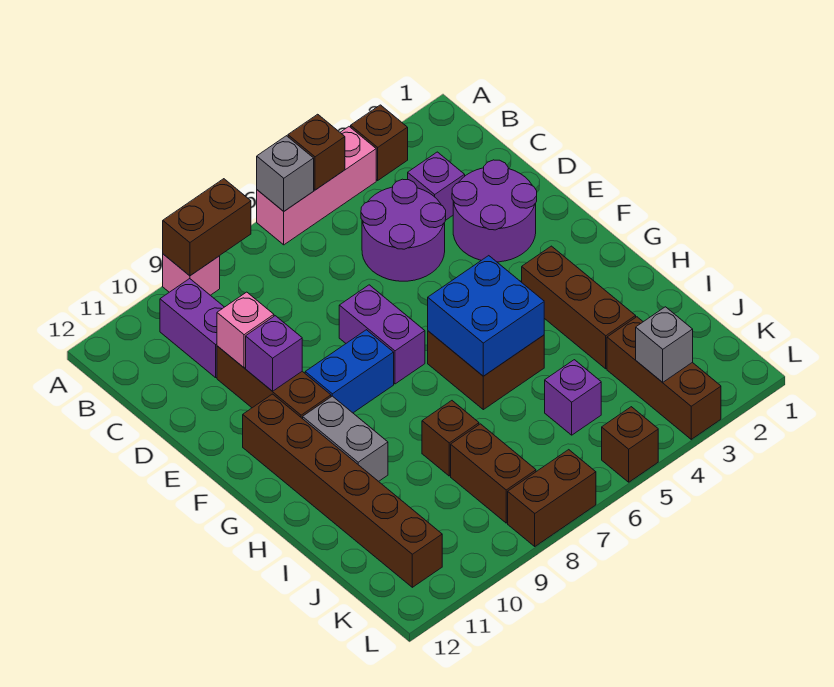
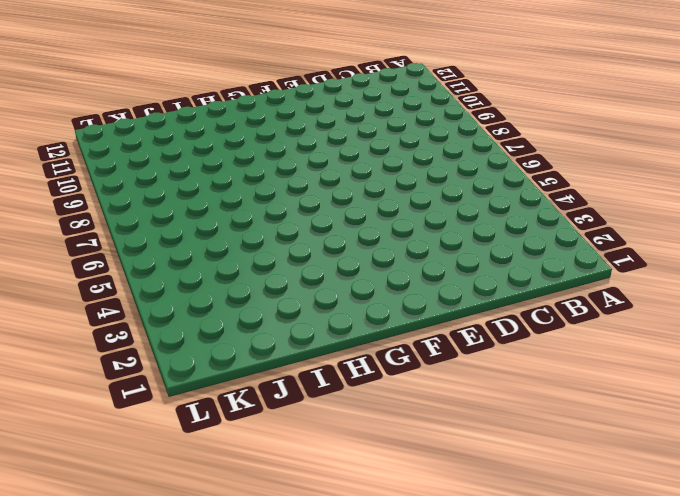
none -> brown brick A3 level 1
none -> pink brick A4:A6 level 1
none -> pink brick A9 level 1

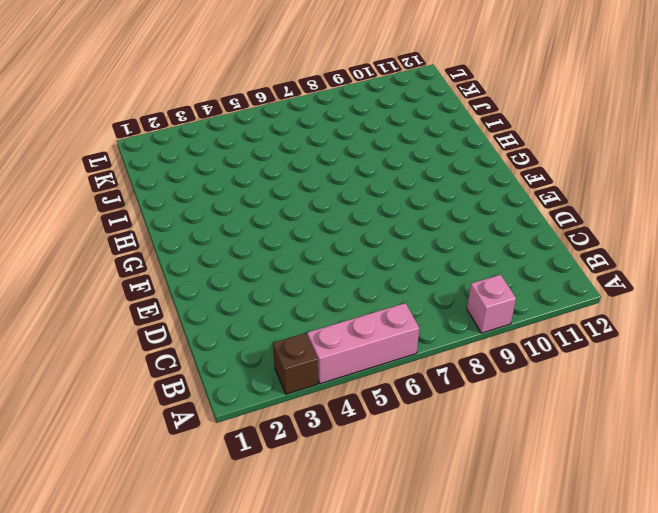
none -> purple brick B10:C10 level 1
none -> purple brick C3 level 1
none -> purple round brick C4:D5 level 1

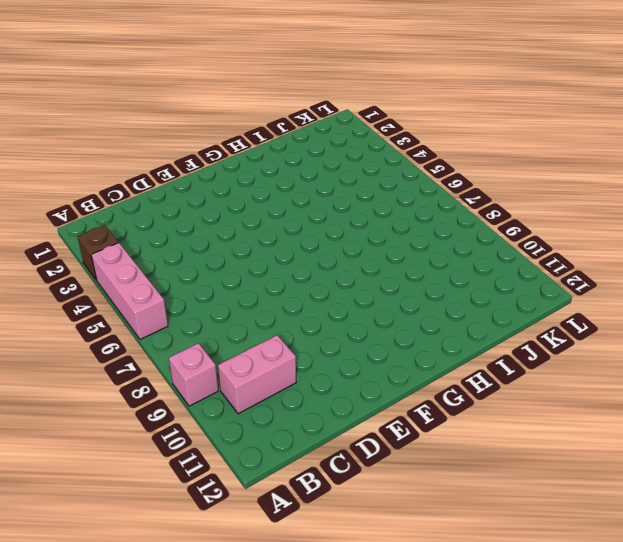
pink brick B10:C10 level 1 -> purple brick B10:C10 level 1
none -> purple brick C3 level 1
none -> purple round brick C4:D5 level 1
none -> purple round brick D2:E3 level 1

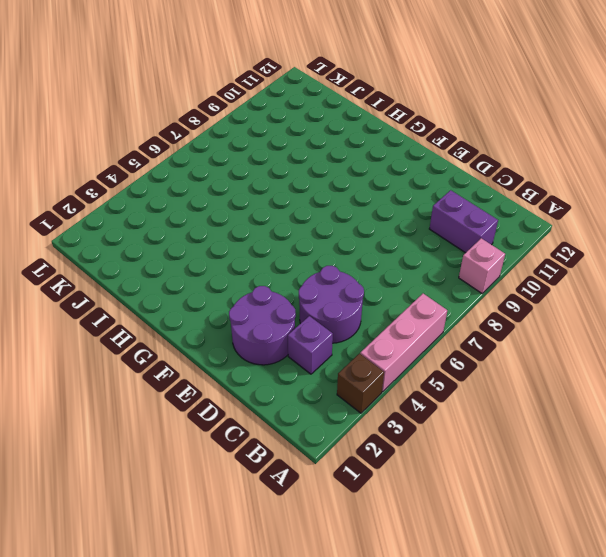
none -> brown brick D10:F10 level 1
none -> purple brick E7:F7 level 1
none -> blue brick F8:F9 level 1

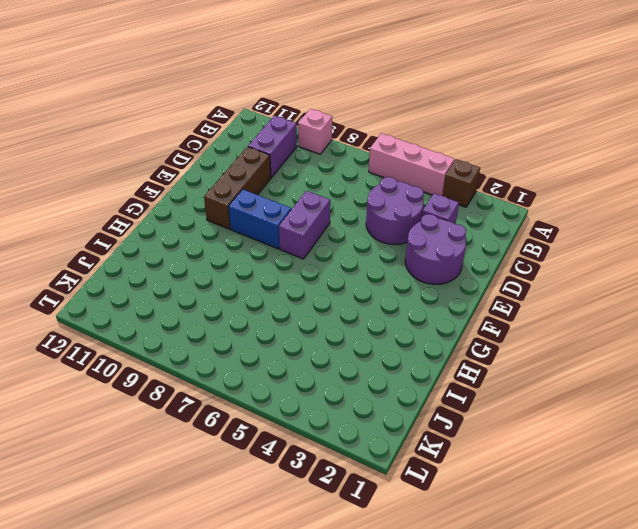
none -> brown brick F11:K11 level 1
none -> brown brick G3:I3 level 1
none -> brown brick G5:H6 level 1

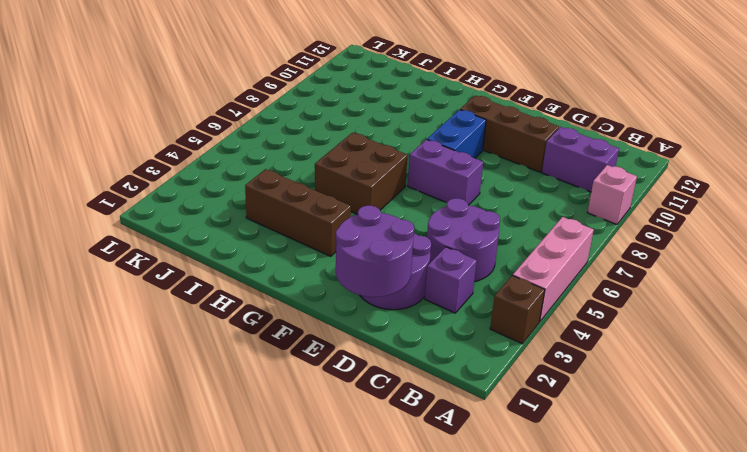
purple round brick D1:E2 level 2 -> none
none -> brown brick F11:K11 level 1
none -> grey brick G10:H10 level 1
none -> brown brick I8 level 1

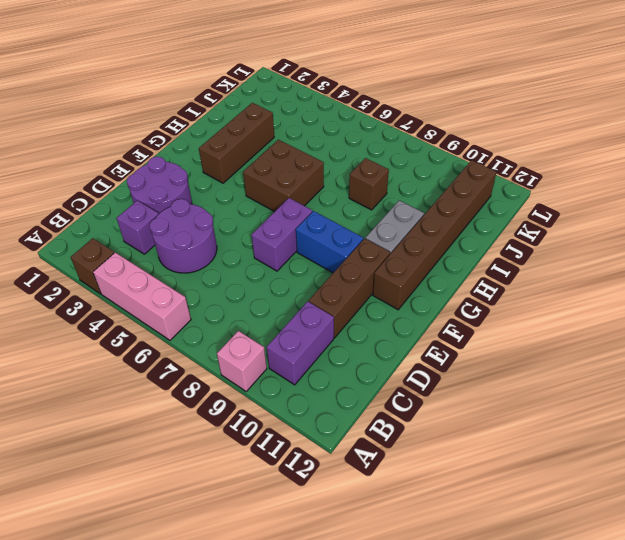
none -> brown brick J3:L3 level 1
none -> purple brick J5 level 1
none -> brown brick J8:K8 level 1

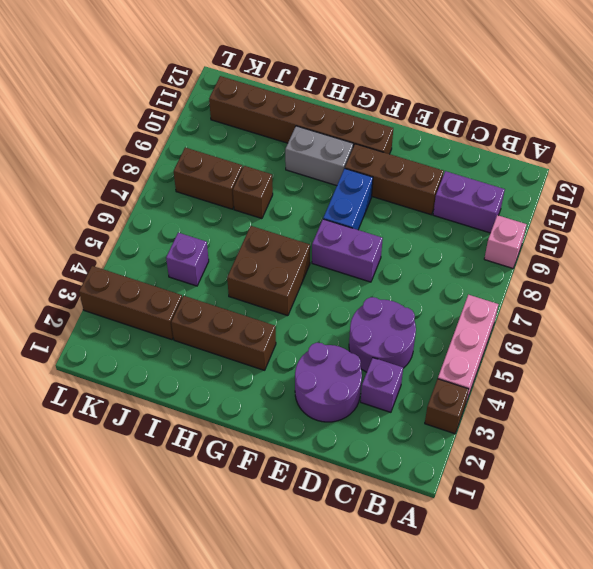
none -> brown brick L5 level 1
none -> brown brick L7:L8 level 1
none -> brown brick A5 level 2

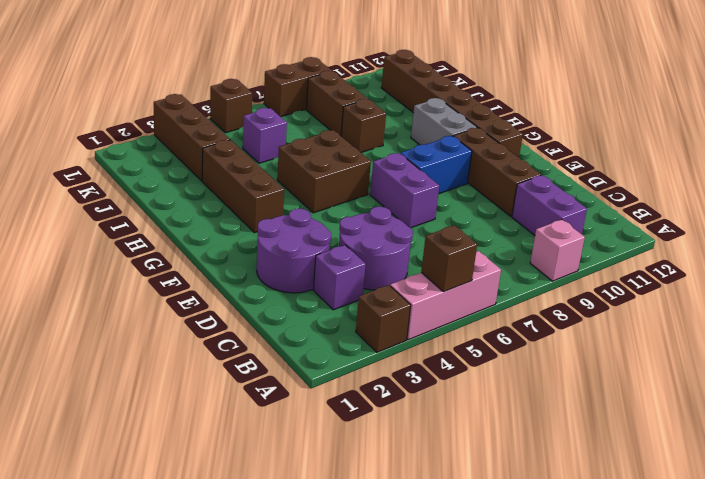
none -> grey brick A6 level 2
none -> brown brick A8:A9 level 2
none -> pink brick D10 level 2

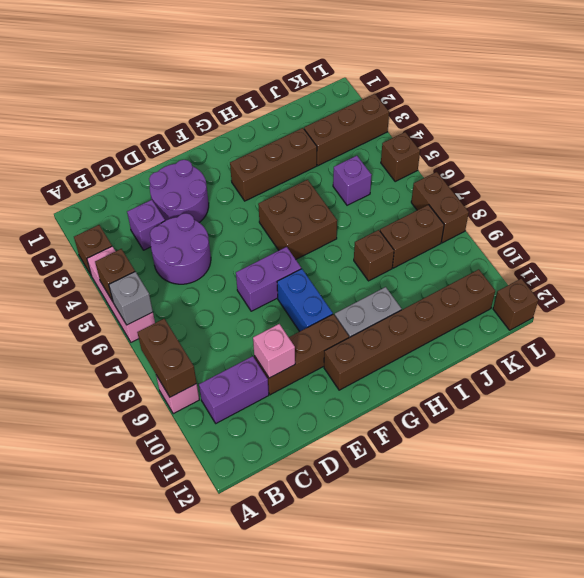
brown brick L12 level 1 -> none
none -> purple brick E10 level 2
none -> blue brick G5:H6 level 2
none -> grey brick K3 level 2

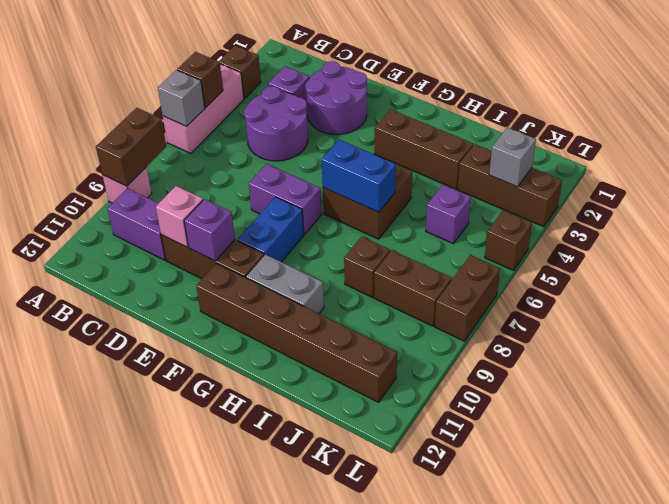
blue brick G6:H6 level 2 -> blue brick G5:H6 level 2

